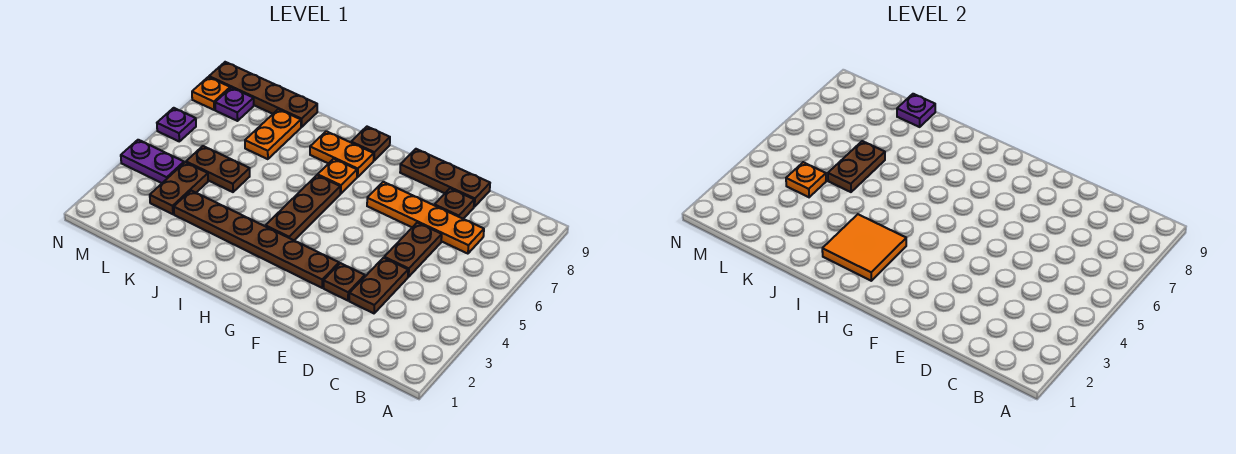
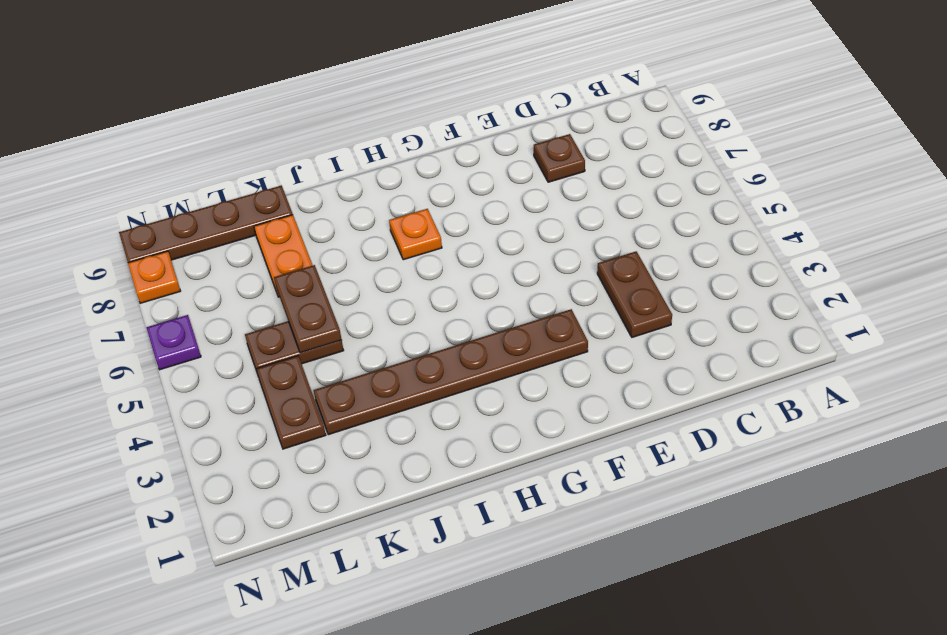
none -> orange plate C7:F7 level 1
none -> brown plate D5:D6 level 1
none -> brown plate D9:F9 level 1

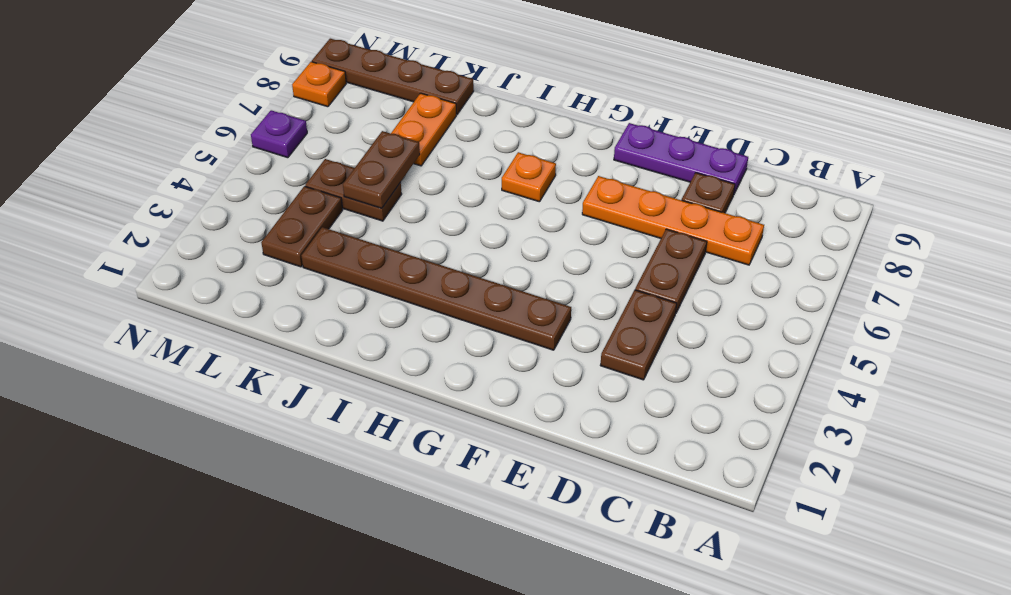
purple plate D9:F9 level 1 -> brown plate D9:F9 level 1
none -> brown plate E3 level 1
none -> brown plate H4:H6 level 1
none -> orange plate H8:I8 level 1

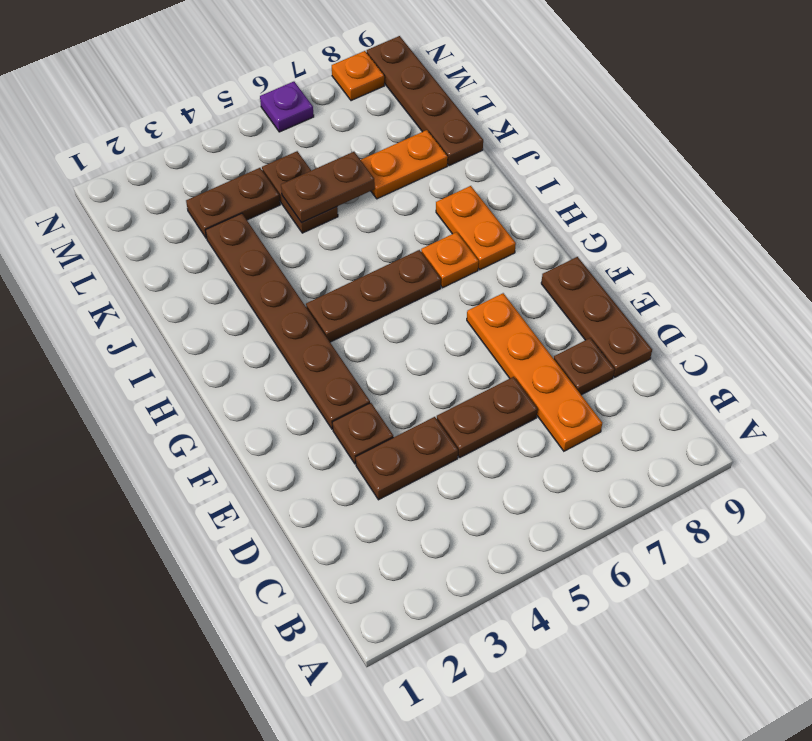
none -> brown plate H9 level 1
none -> purple plate M4:N4 level 1
none -> purple plate M8 level 1

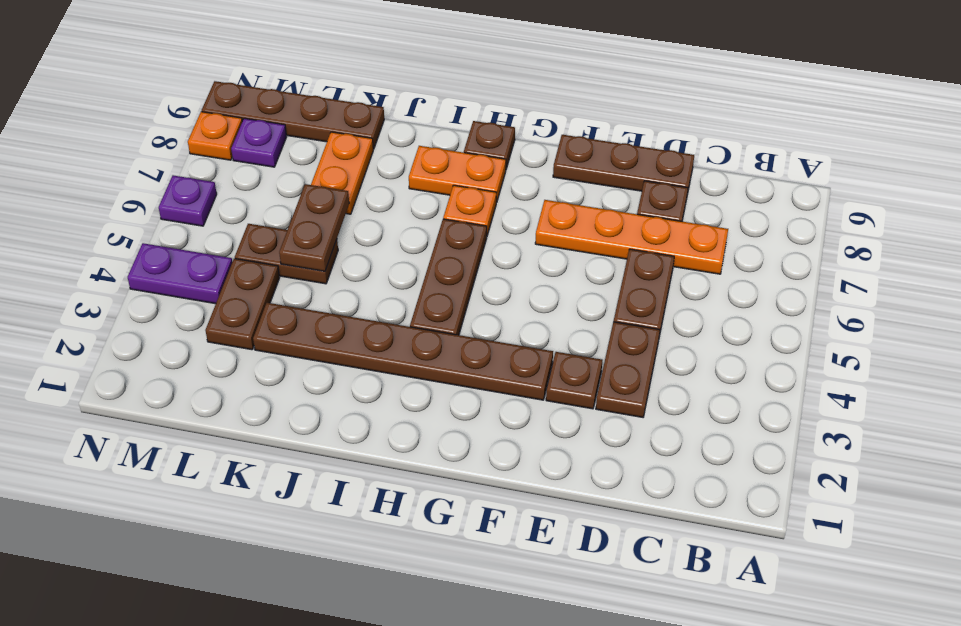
none -> orange tile H2:I3 level 2
none -> purple plate K9 level 2
none -> orange plate L4 level 2

